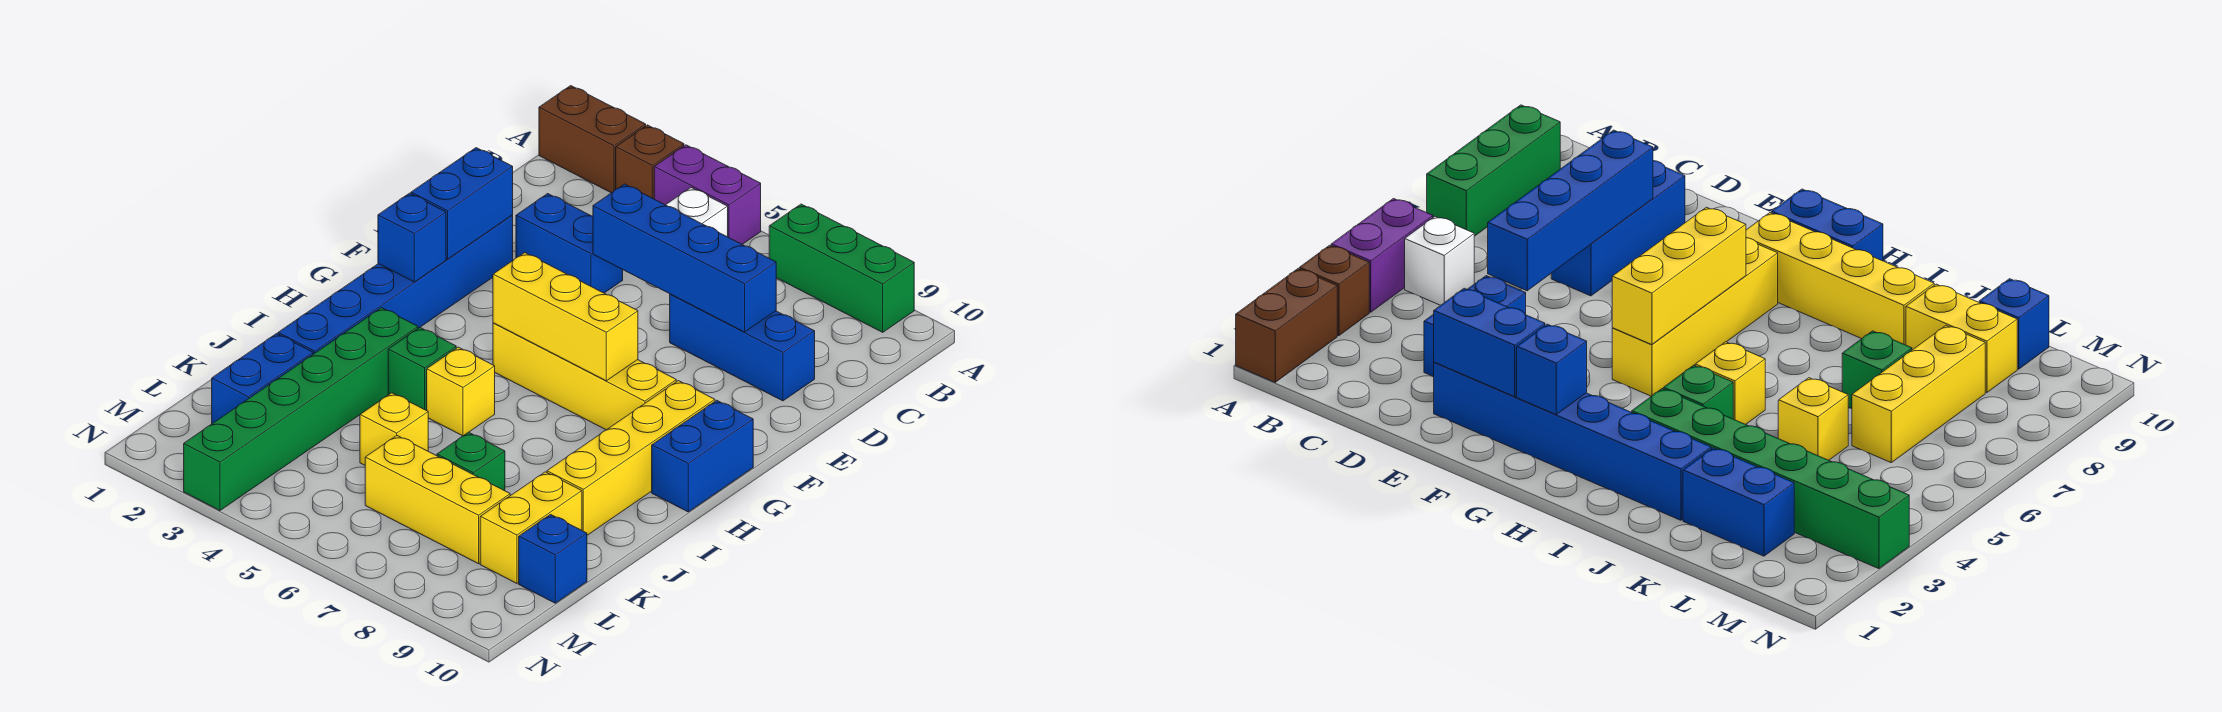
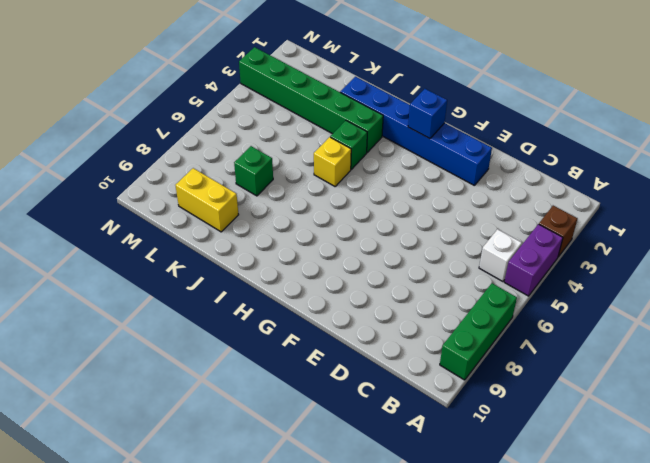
none -> brown brick A1:A2 level 1
none -> blue brick D3:D4 level 1
none -> blue brick D7:D9 level 1

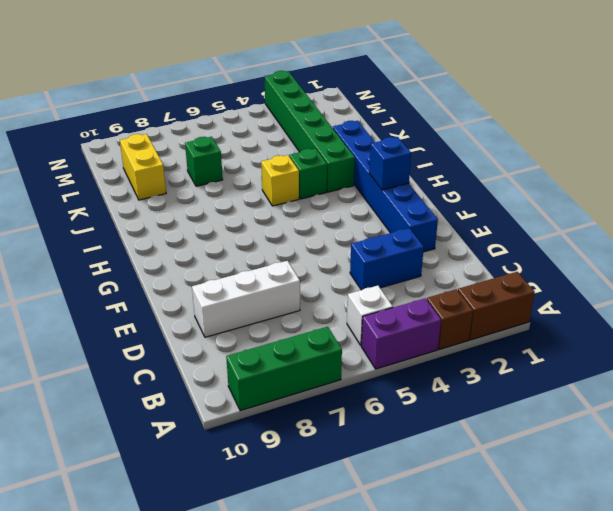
white brick D7:D9 level 1 -> blue brick D7:D9 level 1
none -> yellow brick G5:G8 level 1
none -> yellow brick G9:J9 level 1
none -> blue brick G10:H10 level 1

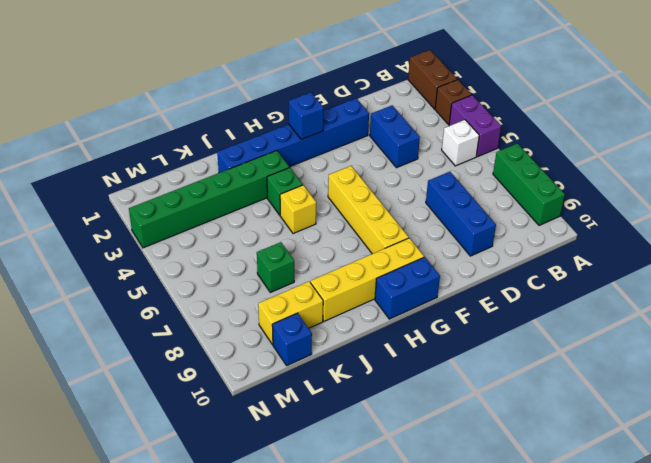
none -> blue brick K2:L2 level 1
none -> yellow brick K5 level 1
none -> yellow brick L6:L8 level 1

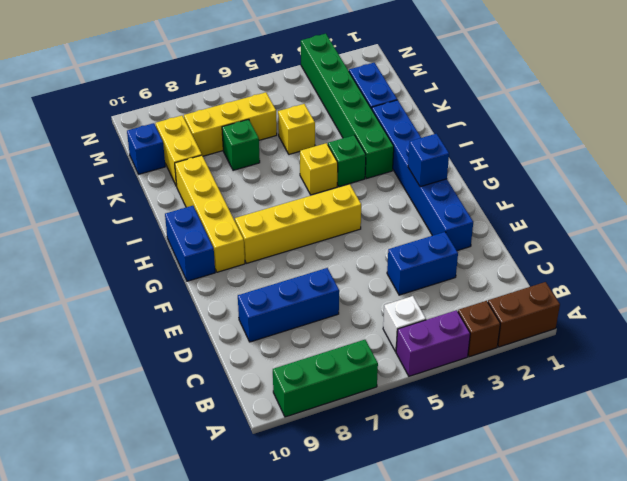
none -> blue brick D5:D8 level 2
none -> blue brick E2:F2 level 2
none -> yellow brick G5:G7 level 2

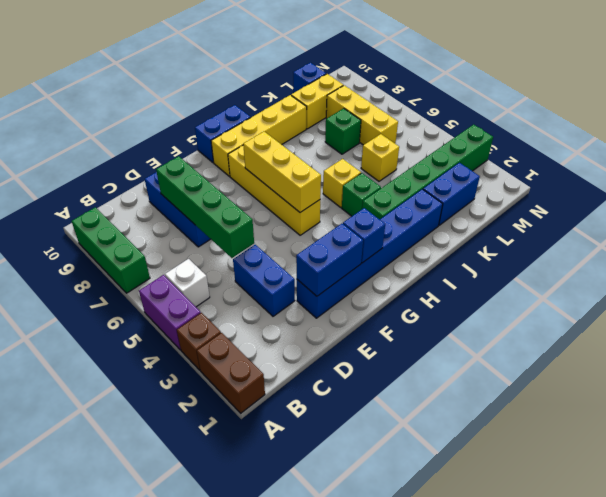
green brick D5:D8 level 2 -> blue brick D5:D8 level 2

